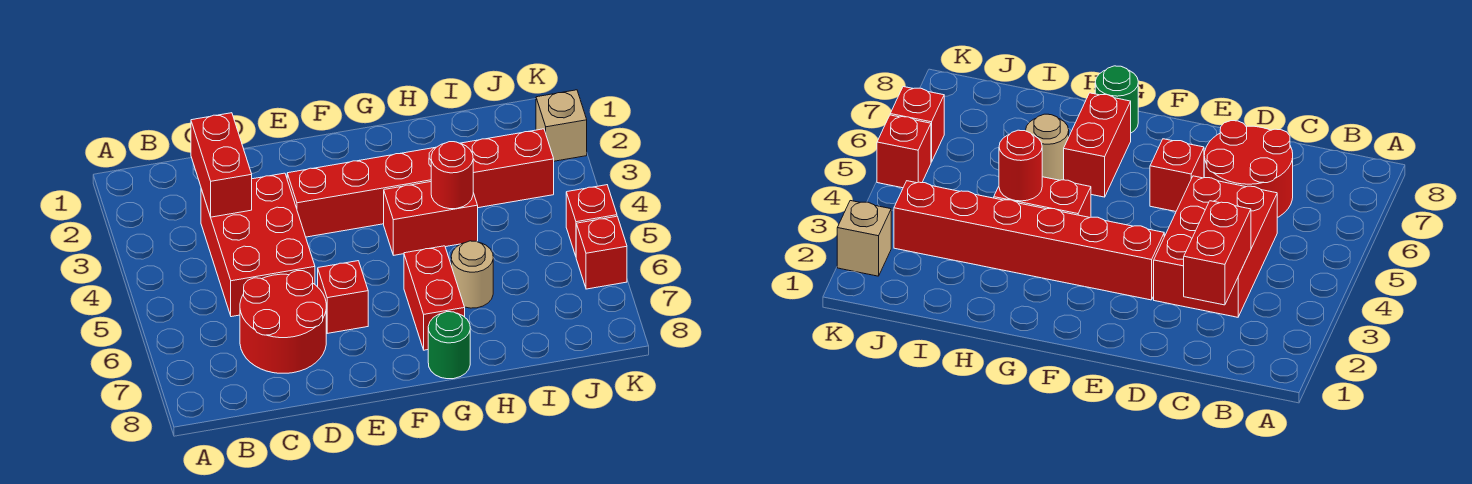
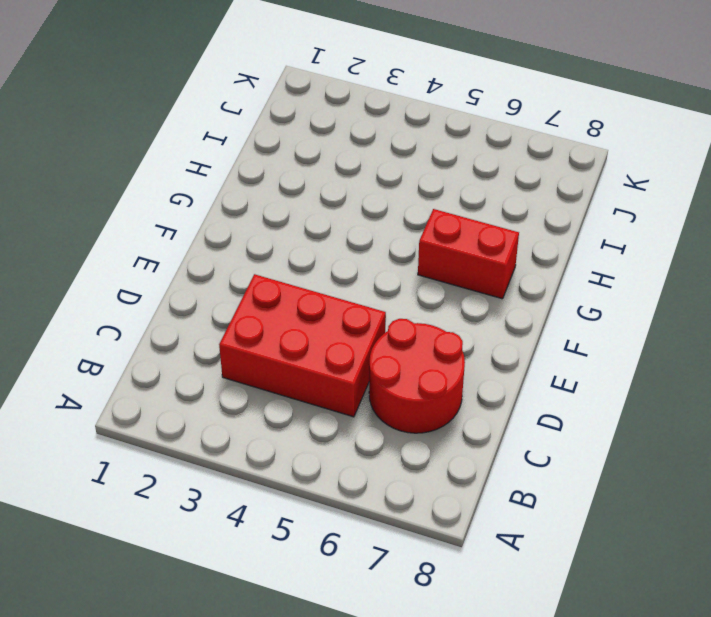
none -> red brick E3:J3 level 1
none -> red brick E6 level 1
none -> red brick G4:H4 level 1

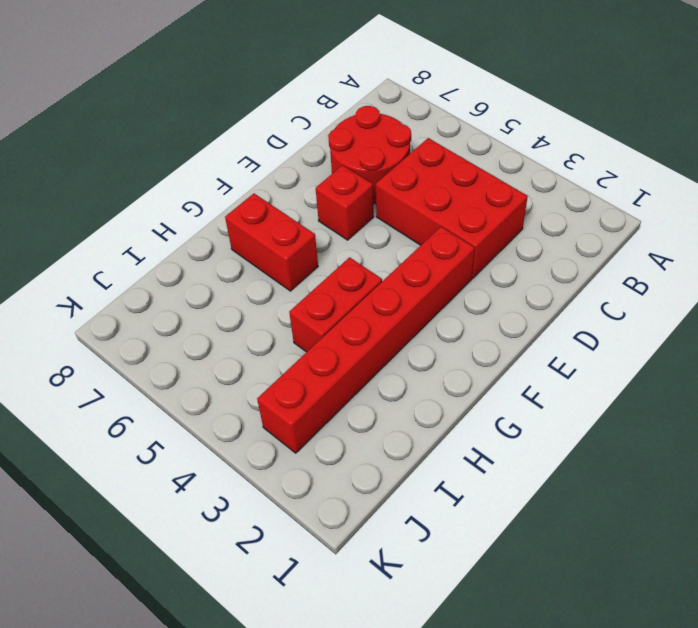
none -> green round brick G8 level 1
none -> tan round brick H6 level 1
none -> tan brick K2 level 1

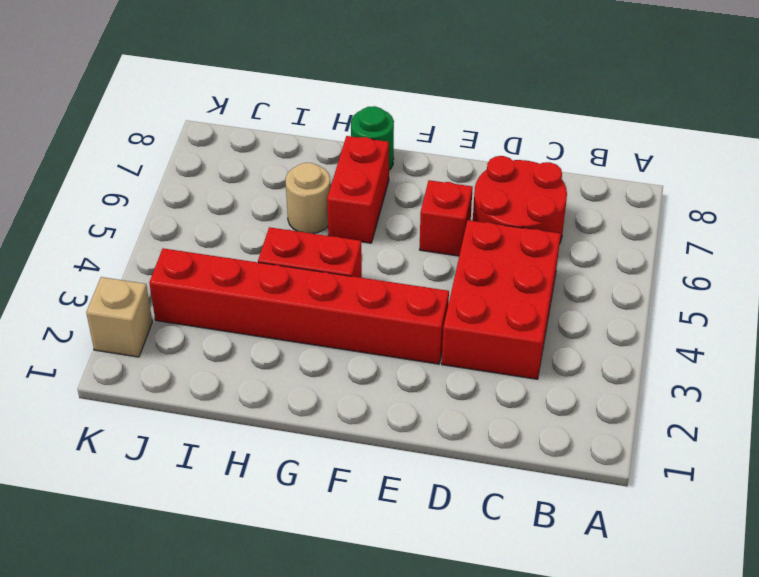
none -> red brick K5 level 1
none -> red brick K6 level 1
none -> red brick C2:C3 level 2

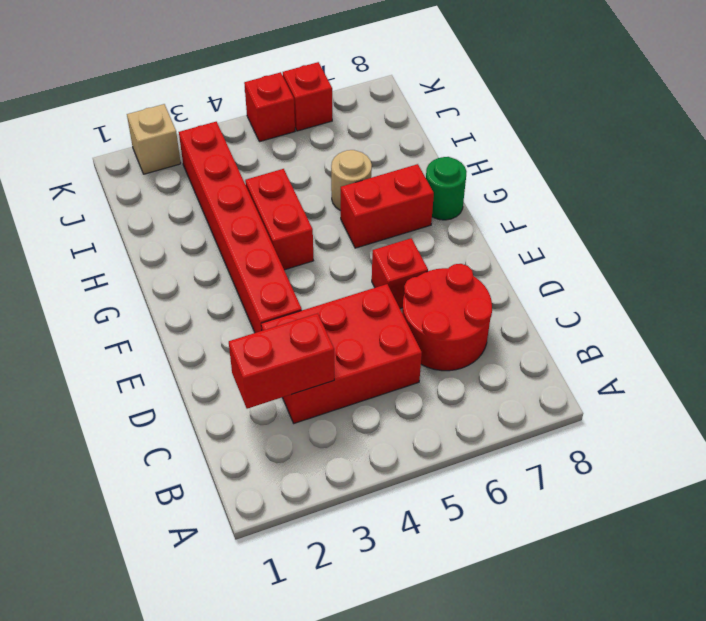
none -> red round brick H4 level 2

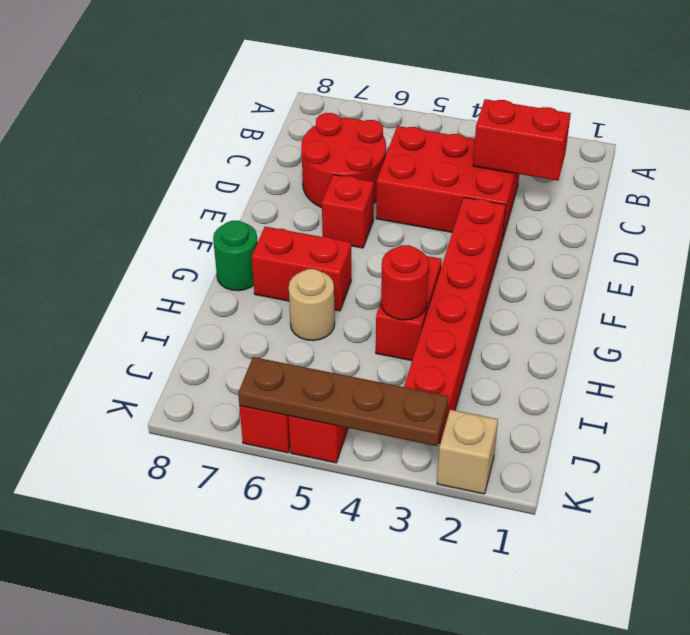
brown plate K3:K6 level 2 -> none

